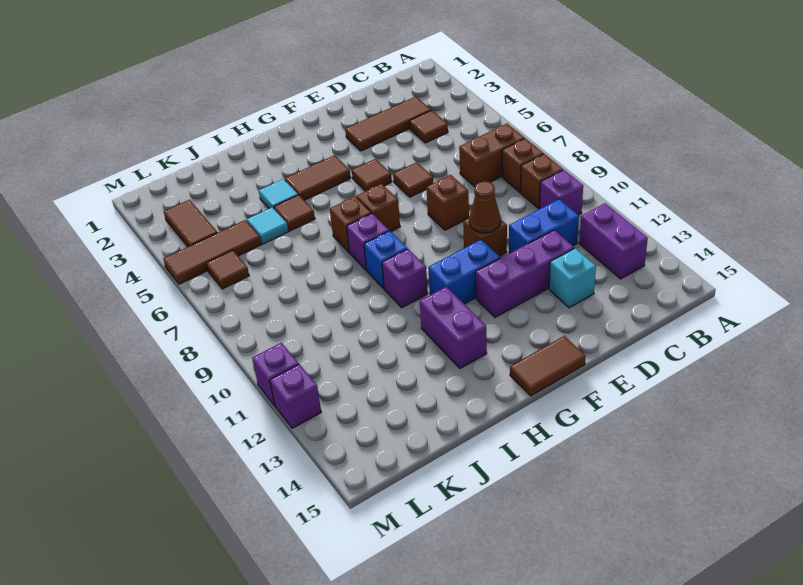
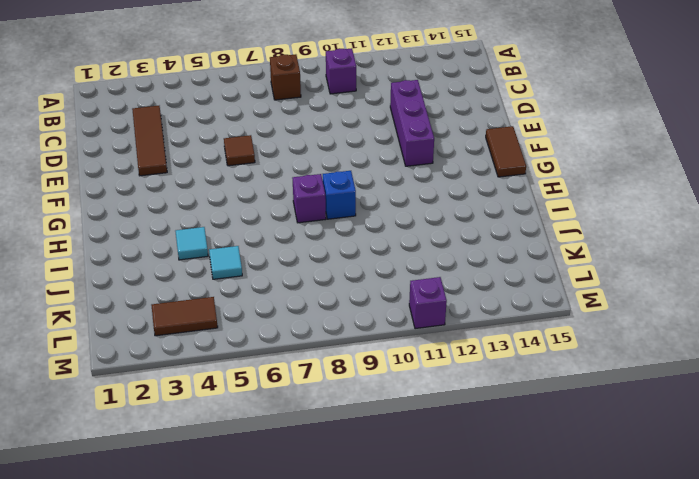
none -> brown brick B7:C7 level 1
none -> brown brick B9 level 1
none -> purple brick B12:B13 level 1
none -> brown tile C4 level 1

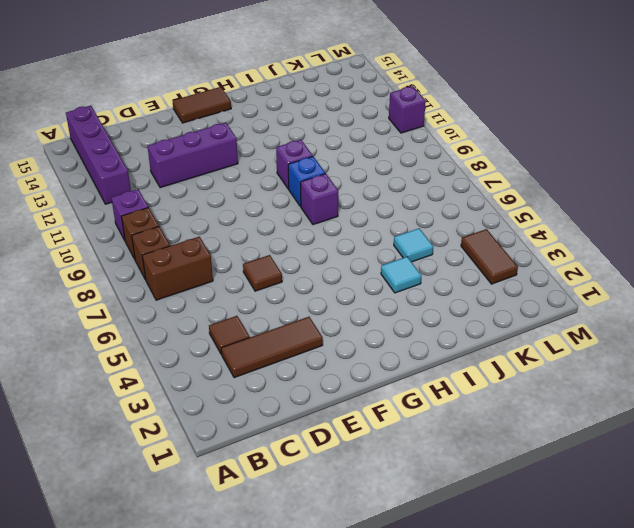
purple brick B12:B15 level 1 -> purple brick B12:B13 level 1
none -> blue brick C11:D11 level 1
none -> cyan brick D13 level 1
none -> brown brick E8 level 1
none -> brown brick E10 level 1

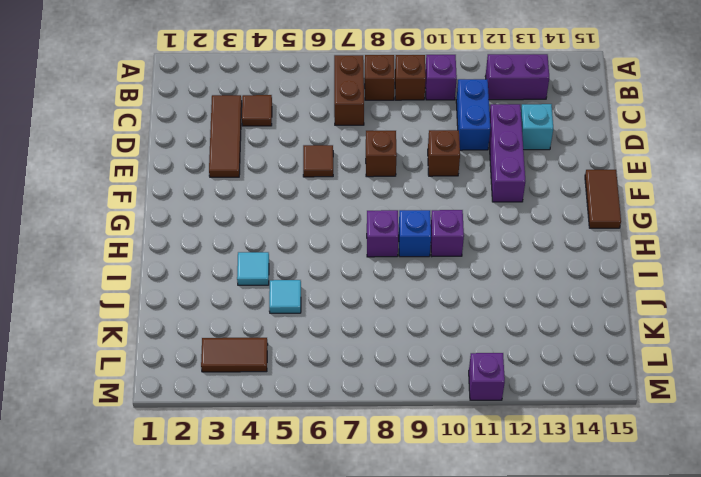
none -> brown tile F5 level 1
none -> blue brick F11:G11 level 1
none -> brown tile G4:H4 level 1
none -> brown brick G7 level 1

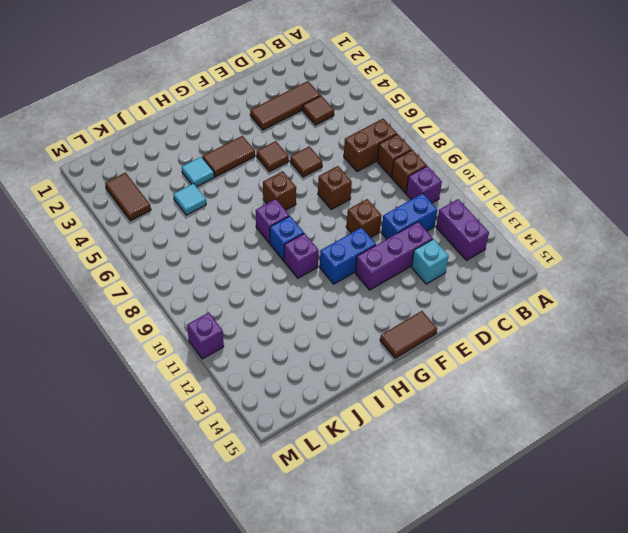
none -> brown brick H7 level 1
none -> purple brick H12:H13 level 1
none -> brown tile I5 level 1
none -> brown tile K5:M5 level 1

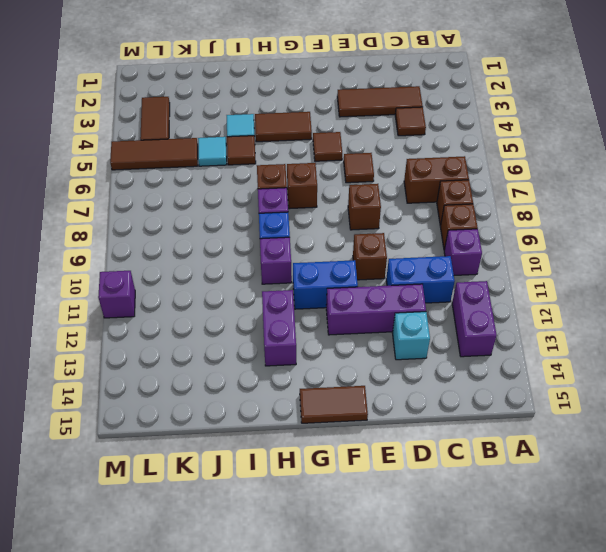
none -> brown tile L6 level 1
none -> purple brick M12 level 1
none -> brown cone E10 level 2

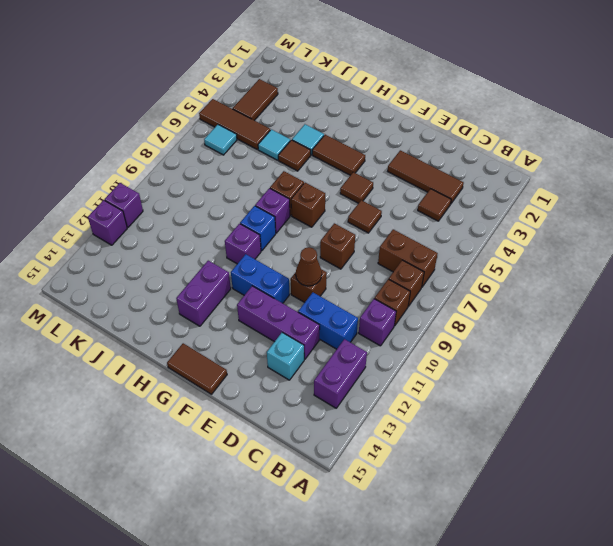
cyan tile L6 level 1 -> brown tile L6 level 1

